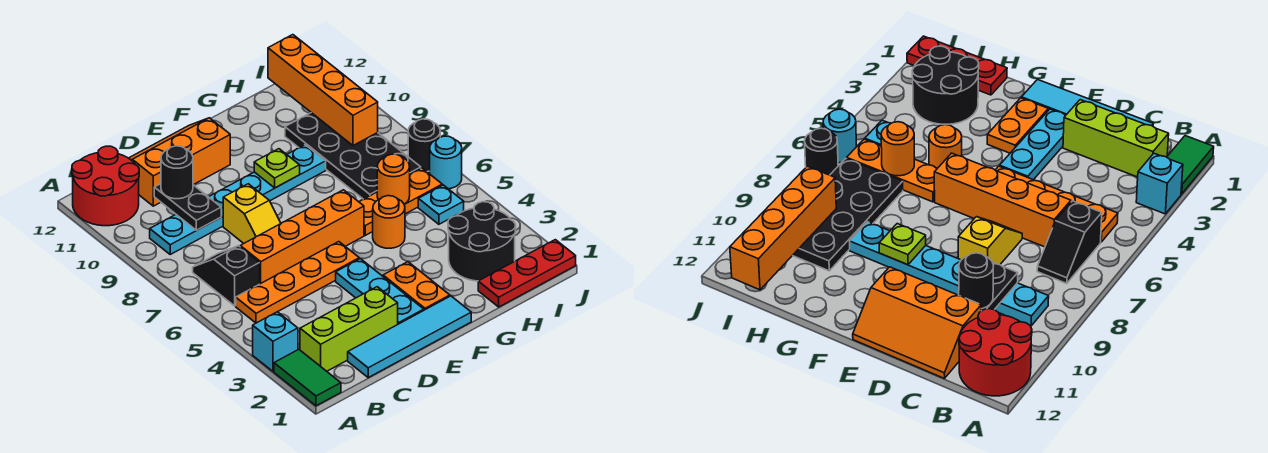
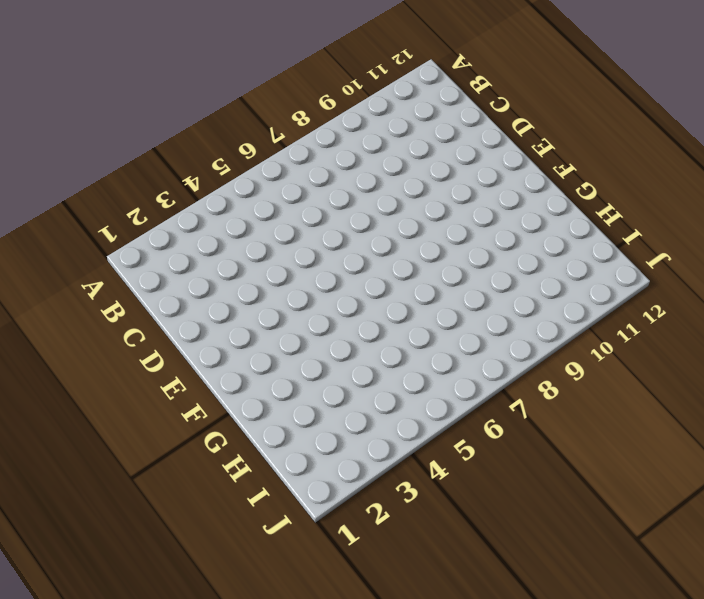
none -> green tile A1:A2 level 1
none -> cyan brick A3 level 1
none -> red round brick A11:B12 level 1

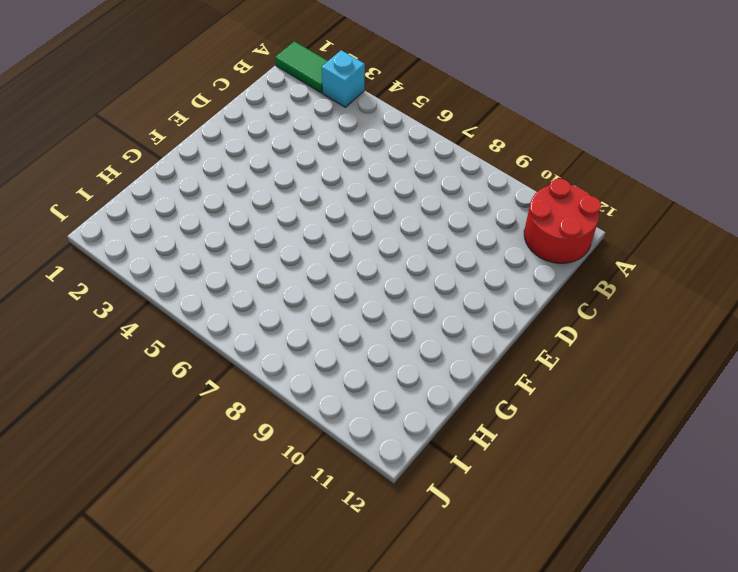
none -> lime brick B2:D2 level 1
none -> orange plate B5:E5 level 1
none -> black slope B6:B7 level 1 top 6

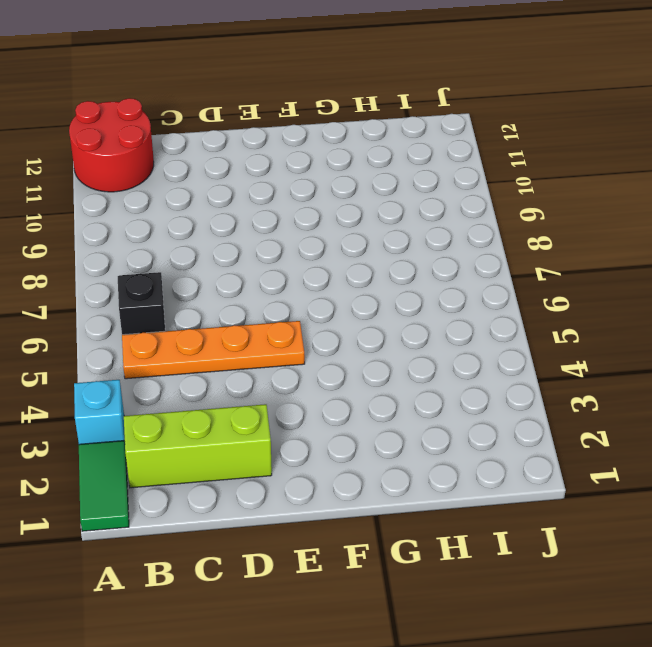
none -> cyan plate B9:G9 level 1
none -> cyan tile C1:F1 level 1
none -> orange brick C6:F6 level 1

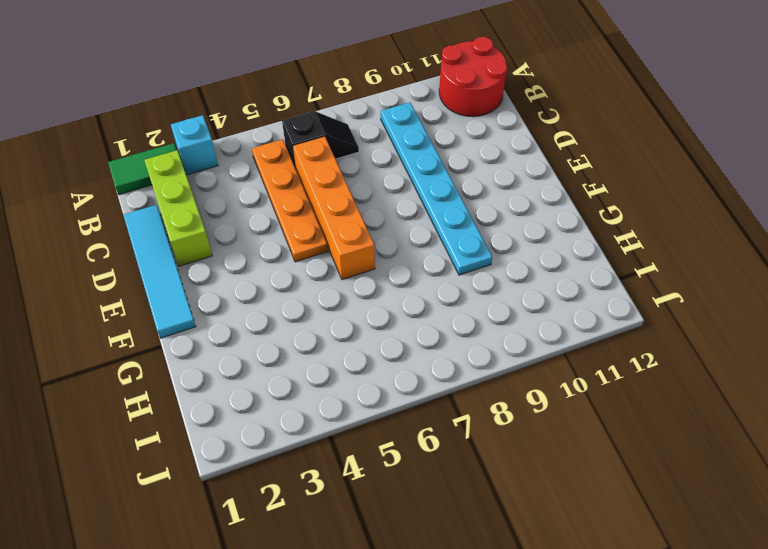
none -> orange slope C11:E12 level 1 top 11
none -> yellow slope D7:D8 level 1 top 8
none -> cyan plate E2:E4 level 1

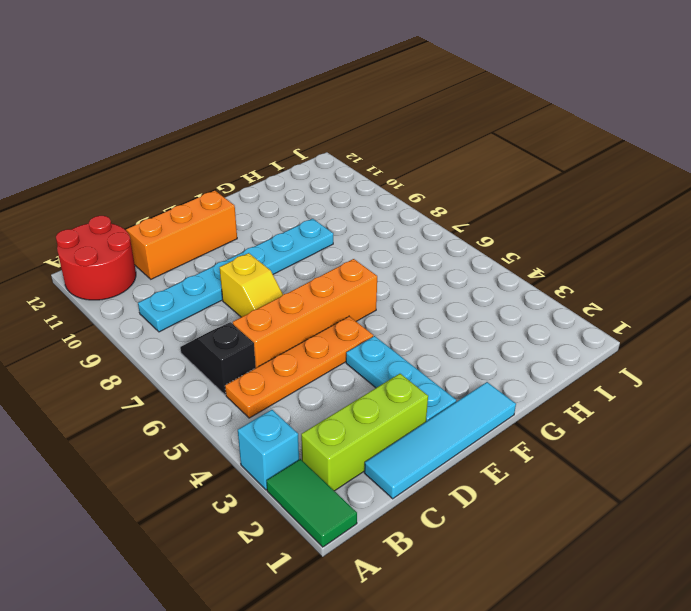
none -> orange plate F2:F3 level 1
none -> orange round brick G5 level 1
none -> orange plate G6:I6 level 1

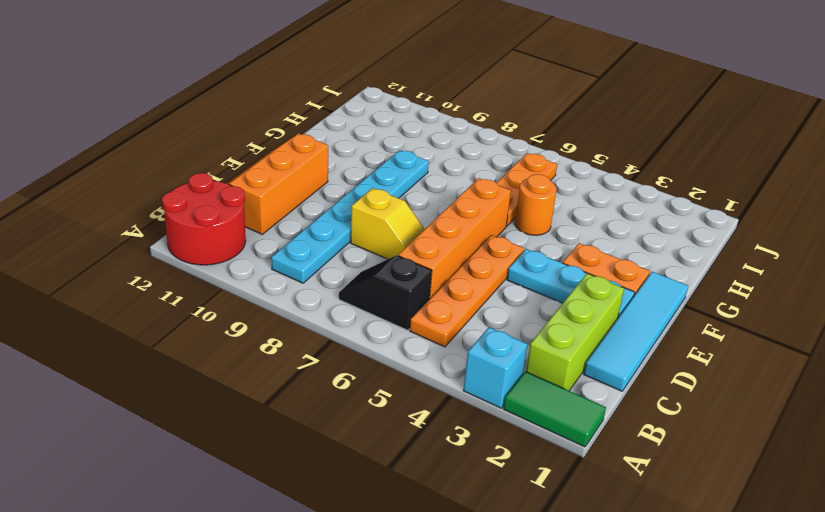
none -> red plate H1:J1 level 1
none -> black round brick H2:I3 level 1
none -> black plate H7:I10 level 1

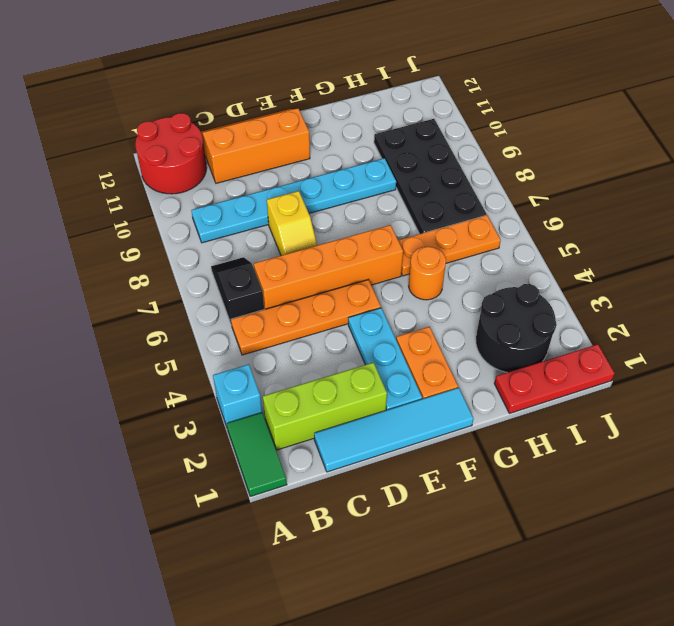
none -> cyan plate I5 level 1
none -> cyan round brick J6 level 1
none -> black round brick J7 level 1

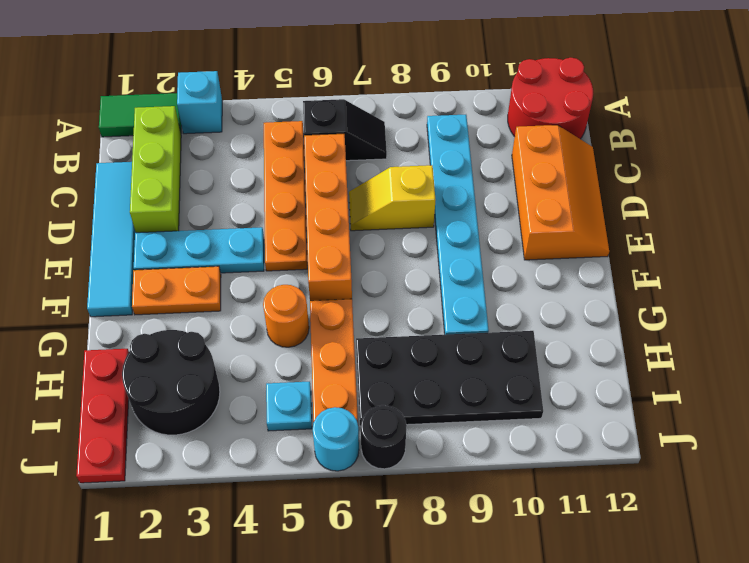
none -> black plate C9:C10 level 2
none -> lime plate F9 level 2
none -> orange round brick H6 level 2

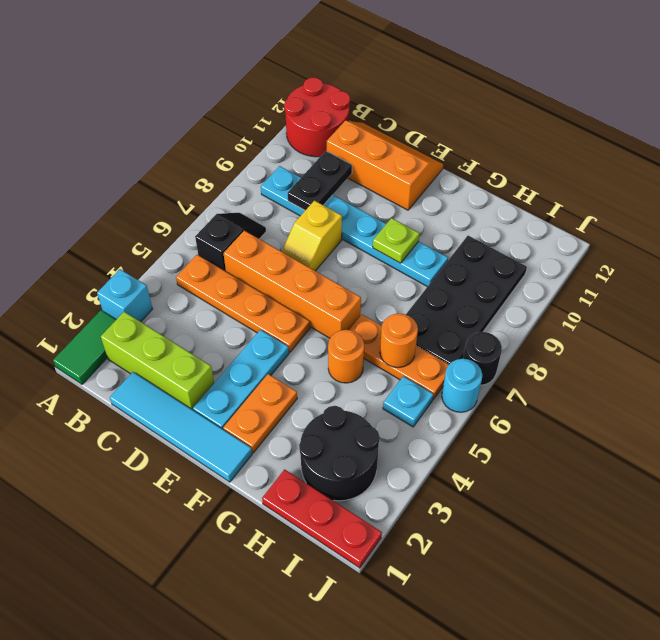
none -> orange brick I9:I12 level 2
none -> black round brick C10 level 3

